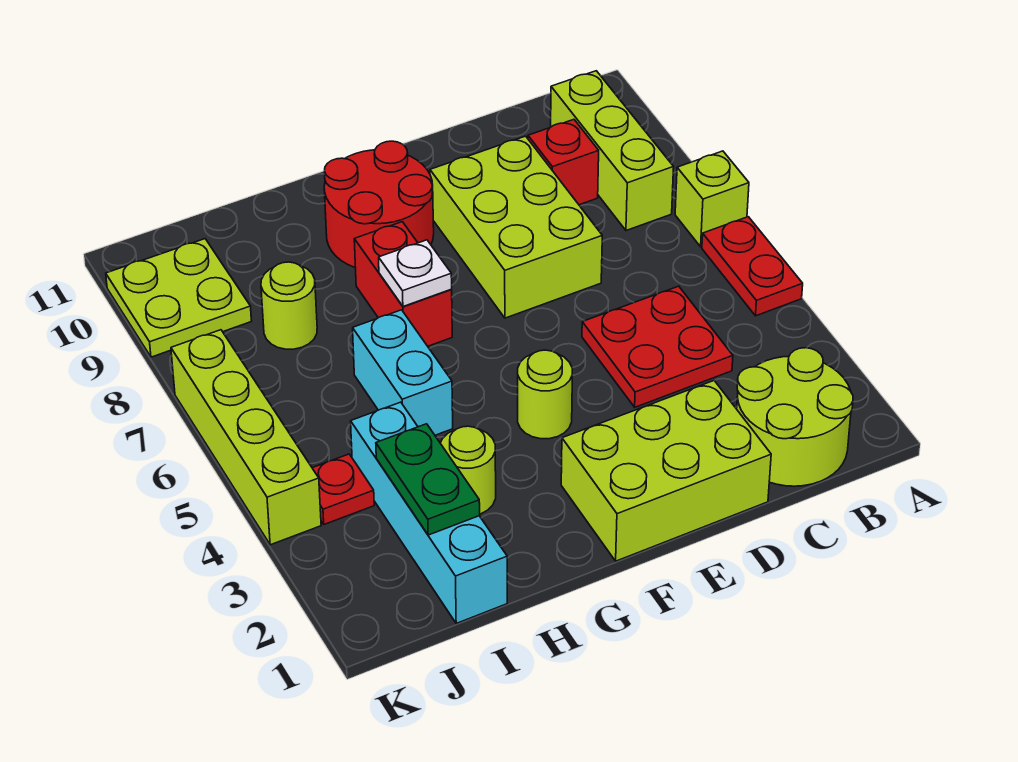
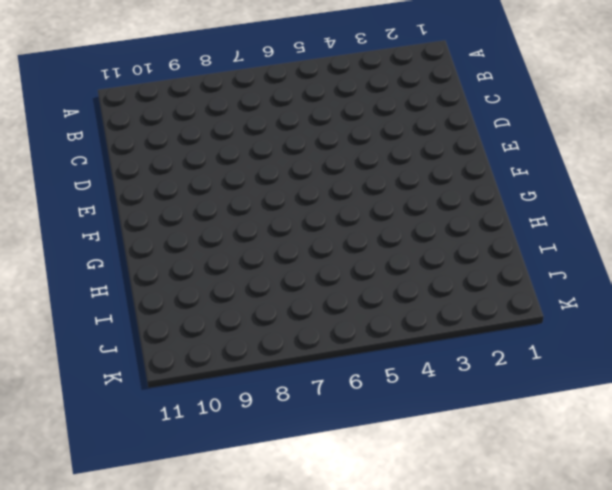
none -> red plate A5:A6 level 1
none -> lime brick A7 level 1
none -> lime round brick B1:C2 level 1

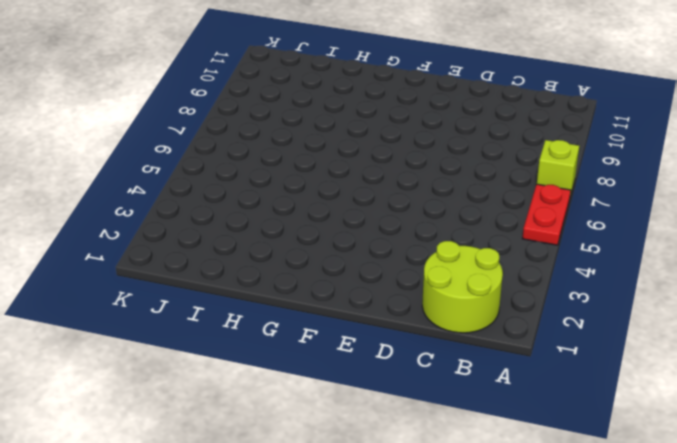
none -> lime brick B8:B10 level 1
none -> red plate C4:D5 level 1
none -> red brick C9 level 1

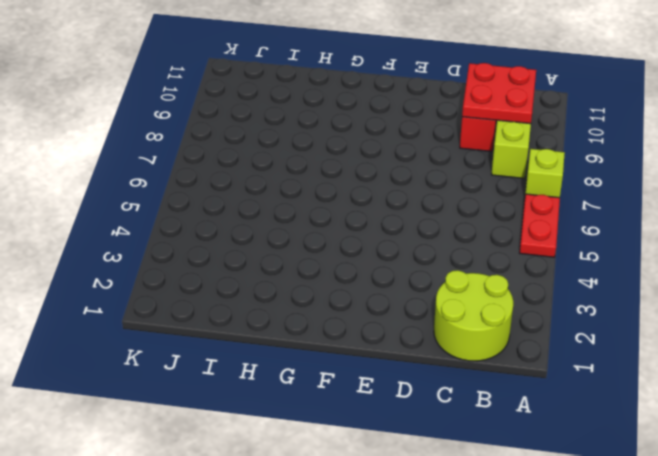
red plate B9:C10 level 2 -> red plate C4:D5 level 1
none -> lime brick D1:F2 level 1
none -> lime brick D7:E9 level 1
none -> lime round brick F4 level 1

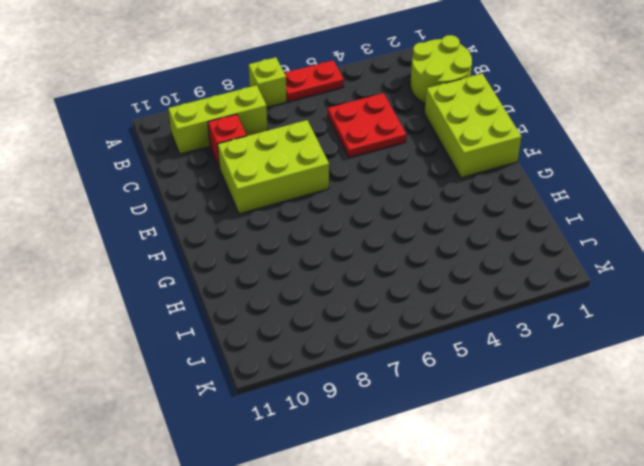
none -> lime round brick F4 level 1
none -> red round brick F9:G10 level 1
none -> red brick G7:G8 level 1

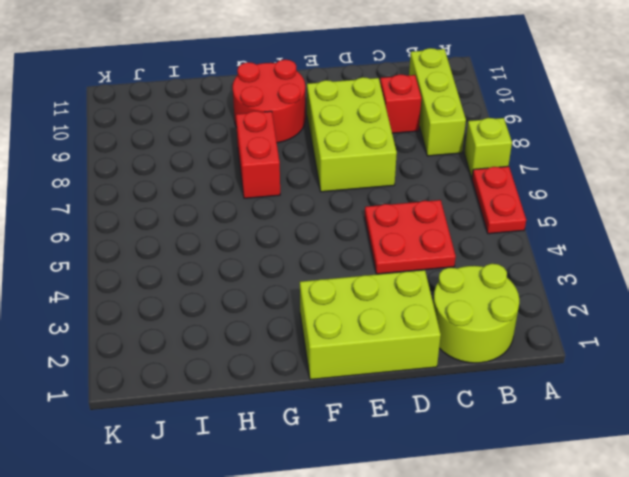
none -> lime round brick F4 level 1
none -> lime round brick H3 level 1
none -> cyan brick H5:H6 level 1

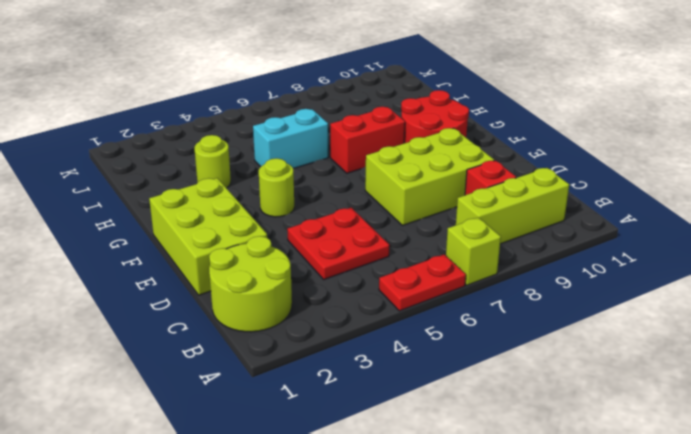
none -> cyan brick I1:I4 level 1
none -> lime round brick I8 level 1
none -> red plate J4 level 1

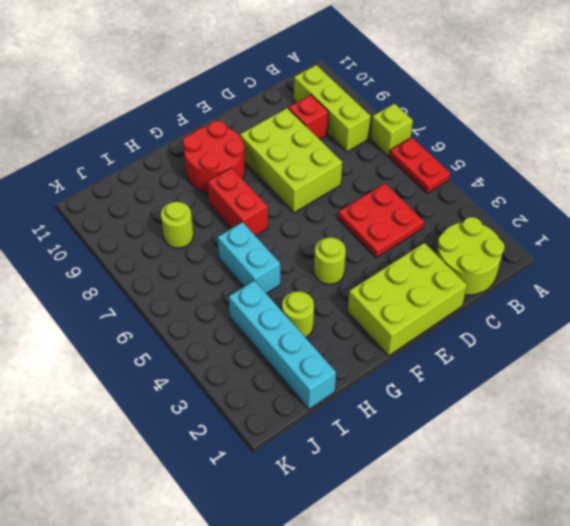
none -> red plate J4 level 1
none -> lime plate J9:K10 level 1
none -> lime brick K4:K7 level 1

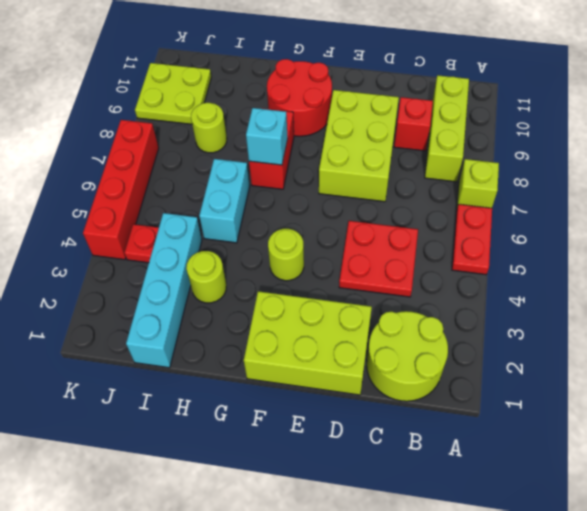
cyan brick G7 level 2 -> white plate G7 level 2
red brick K4:K7 level 1 -> lime brick K4:K7 level 1
none -> green plate I2:I3 level 2

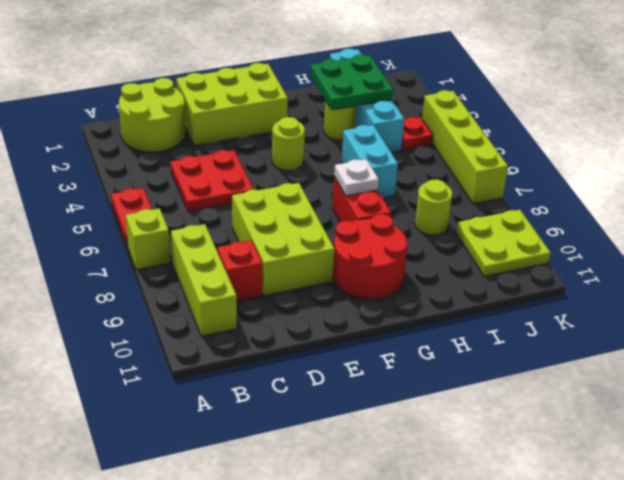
green plate H2:I3 level 2 -> green plate I2:I3 level 2

